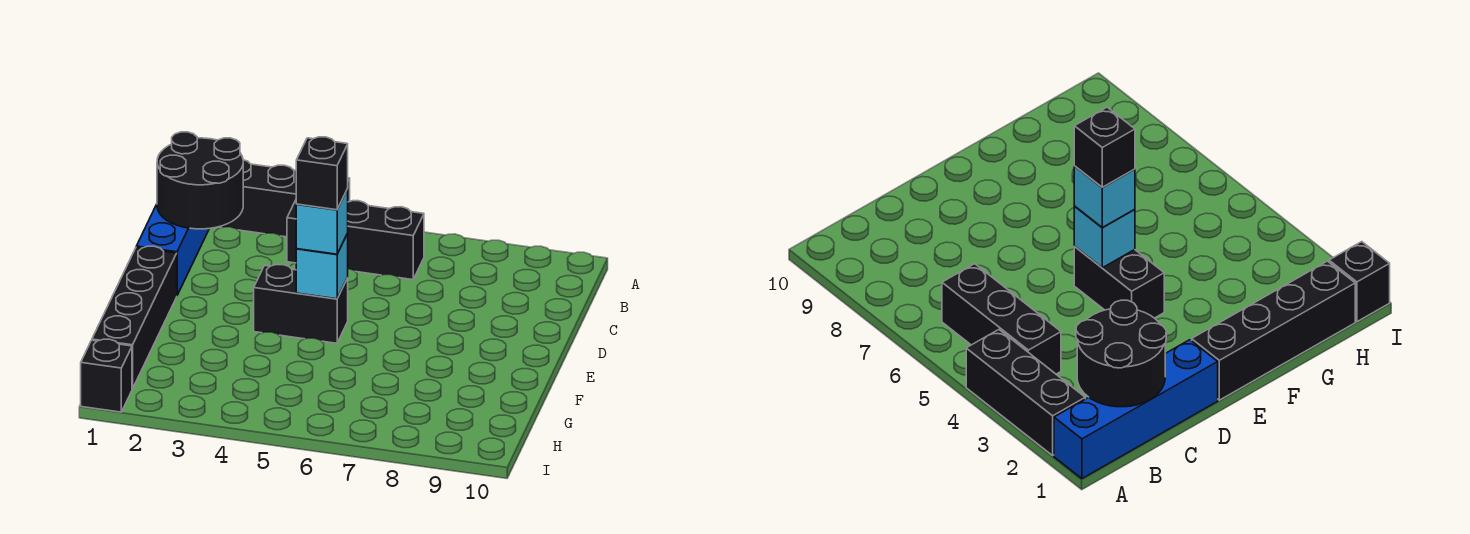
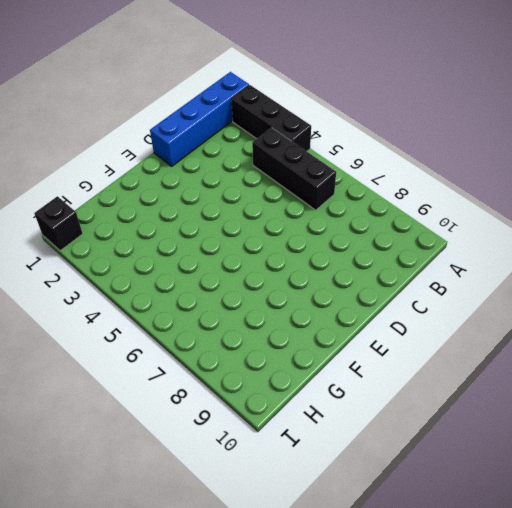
none -> black brick E1:H1 level 1
none -> black brick E4:E5 level 1

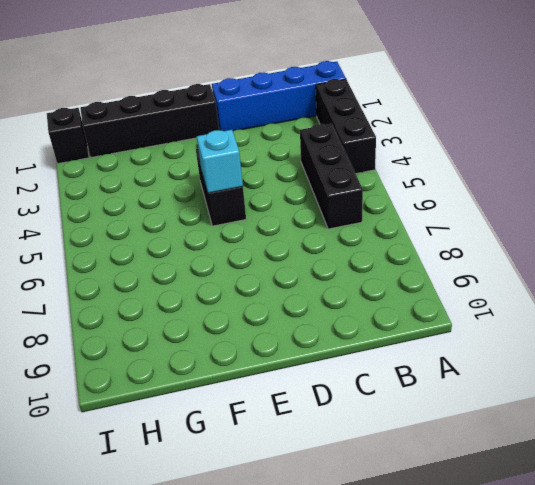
none -> black round brick B1:C2 level 2
none -> cyan brick E5 level 3

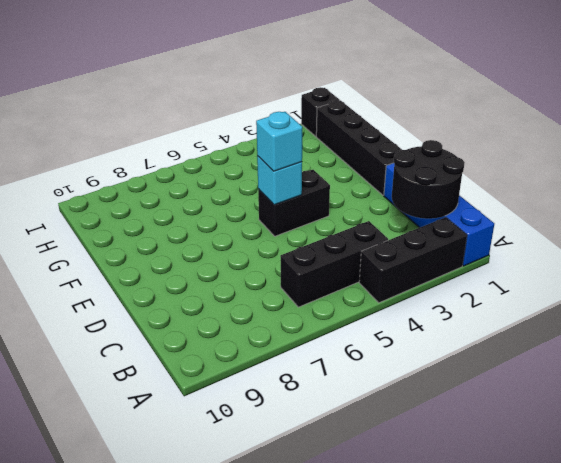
none -> black brick E5 level 4

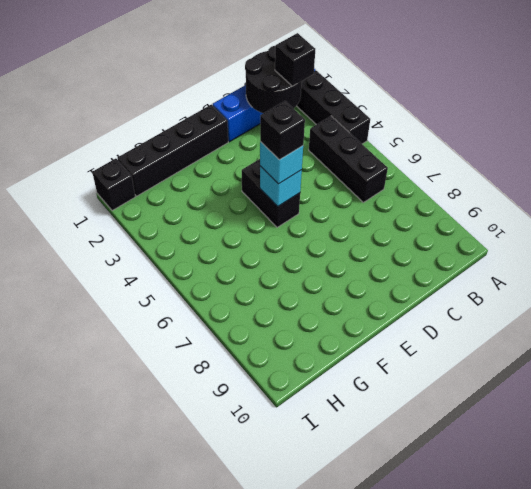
black brick B2 level 3 -> none

